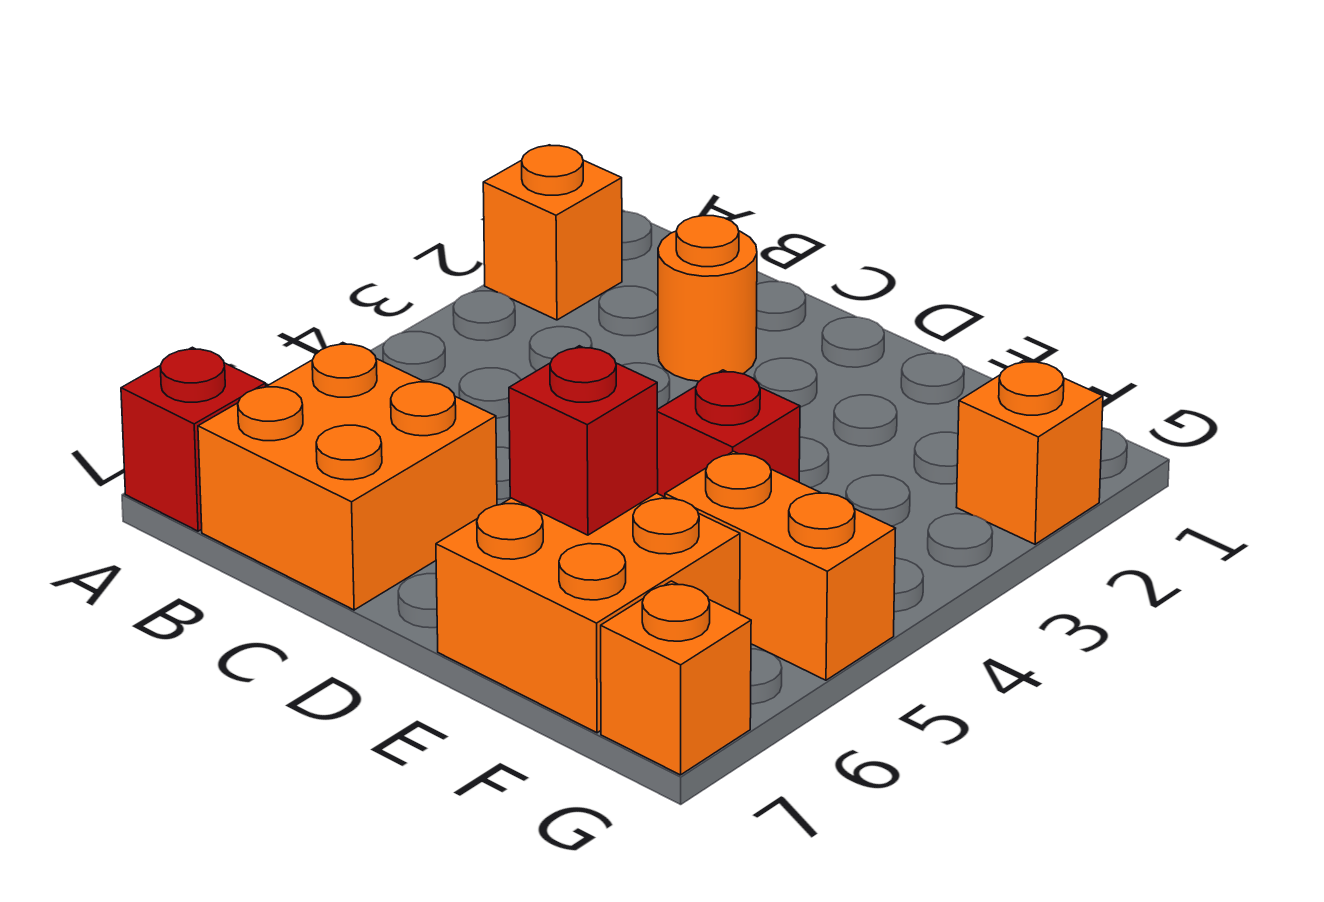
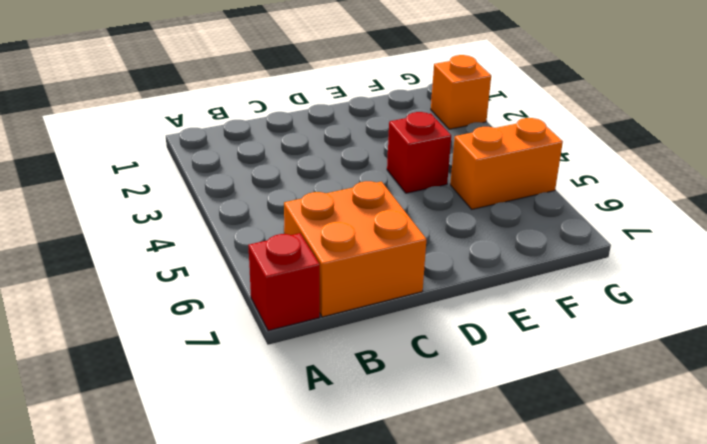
none -> orange brick A2 level 1
none -> orange round brick C2 level 1

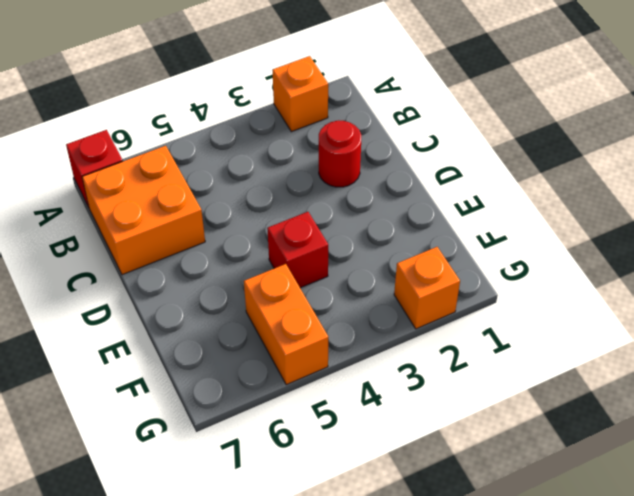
red round brick C2 level 1 -> orange round brick C2 level 1
none -> orange brick E6:F7 level 1
none -> orange brick G7 level 1

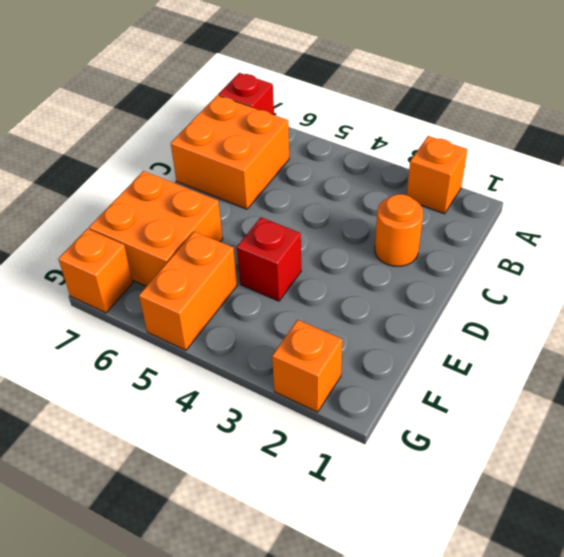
none -> red brick E6 level 2

